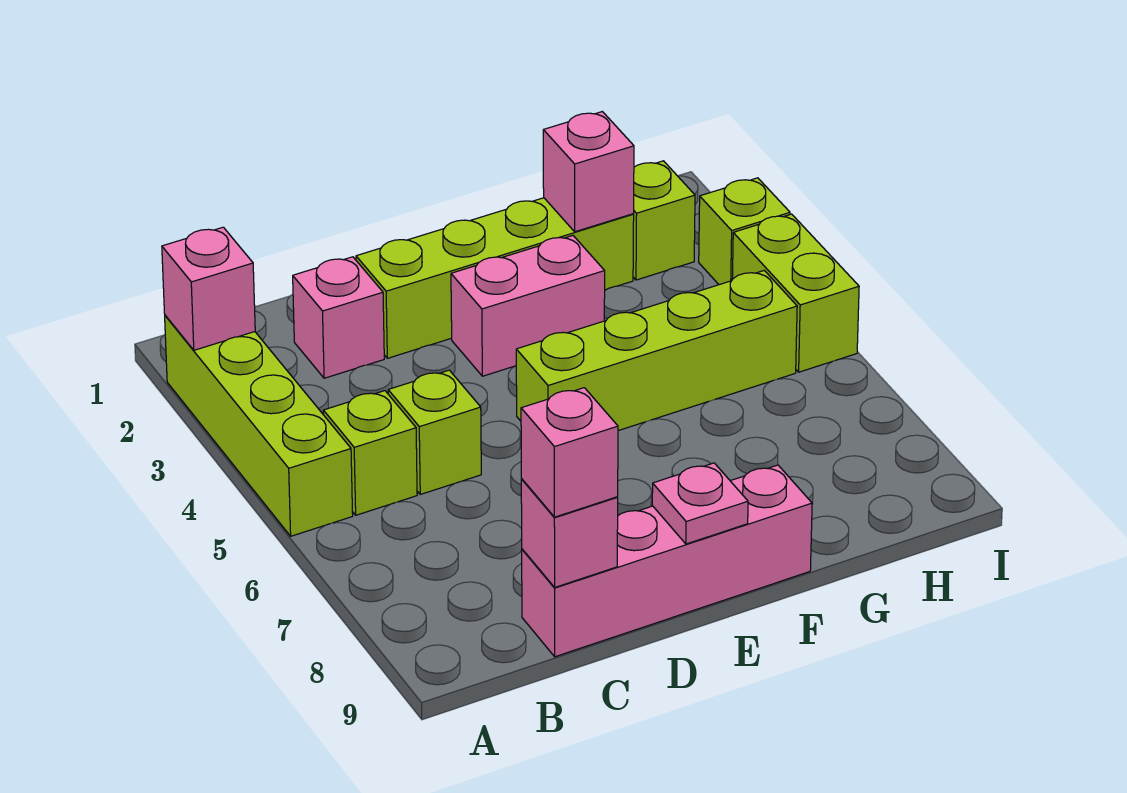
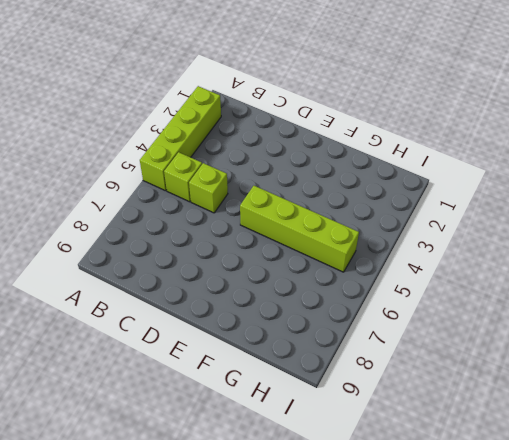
none -> pink brick C2 level 1
none -> pink brick C9:F9 level 1
none -> lime brick D2:G2 level 1

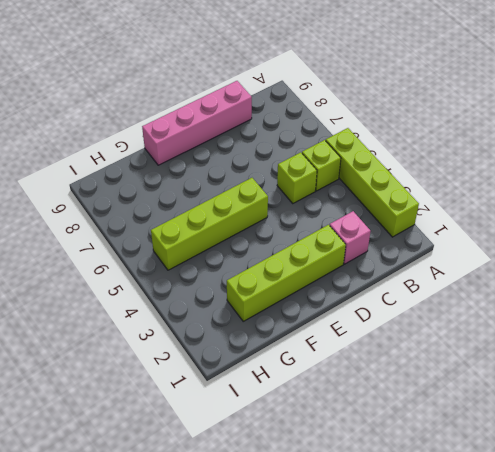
none -> pink brick E3:F3 level 1
none -> lime brick H2 level 1
none -> lime brick I3 level 1

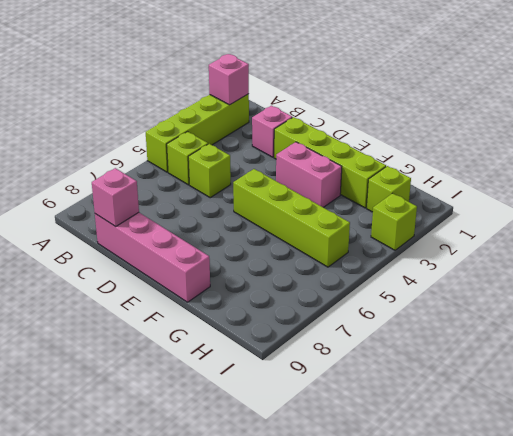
none -> lime brick I4:I5 level 1
none -> pink plate E9 level 2
none -> pink brick G2 level 2

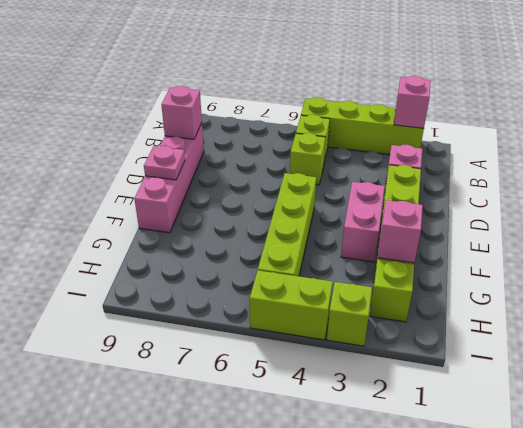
none -> pink brick C9 level 3

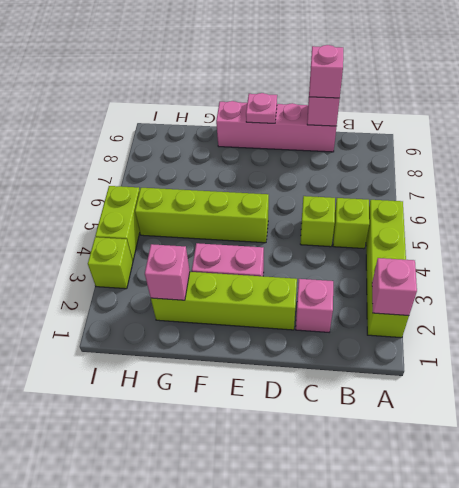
none -> lime brick H2 level 1

